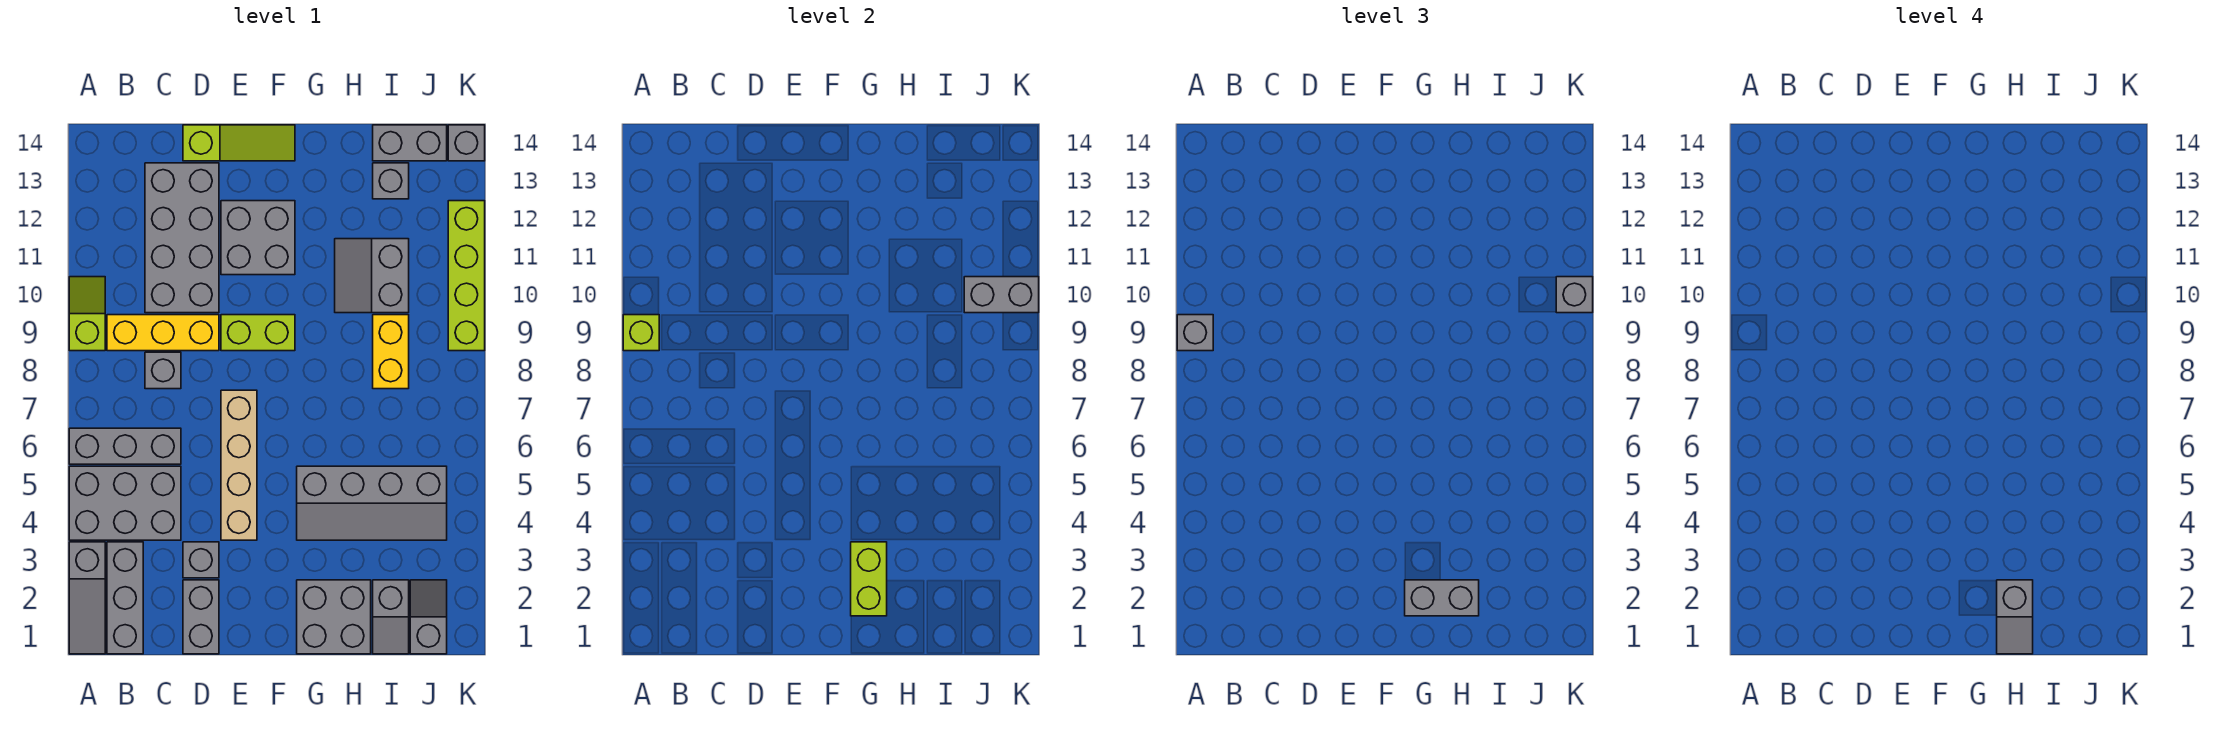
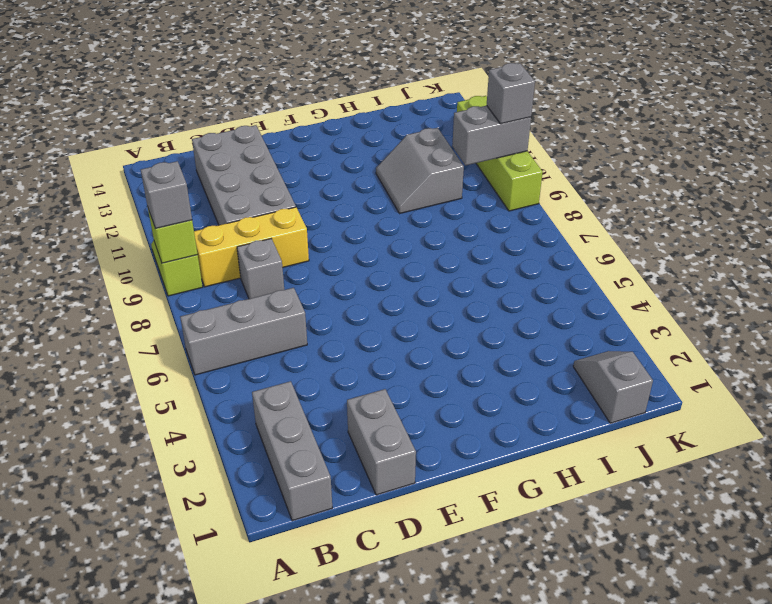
none -> grey slope A1:A3 level 1 top 3
none -> grey brick A4:C5 level 1
none -> grey brick D3 level 1
none -> lime slope D14:F14 level 1 top D

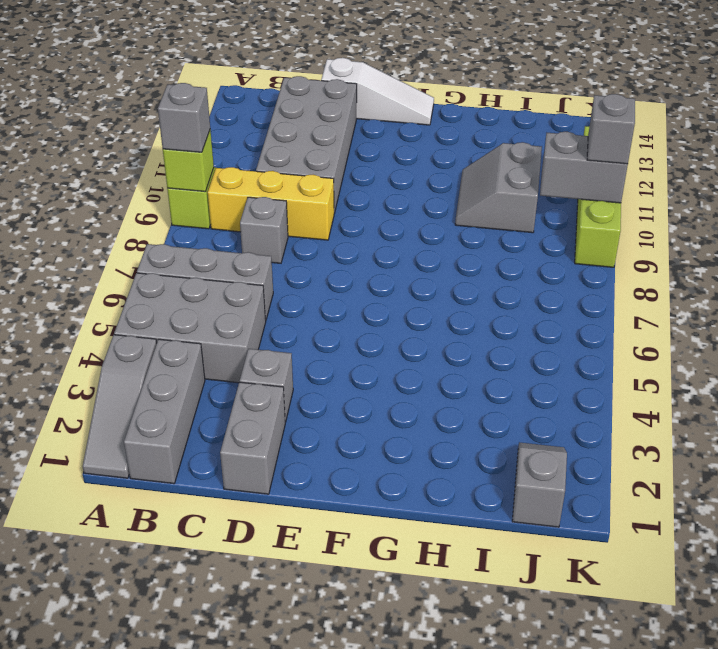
white slope D14:F14 level 1 top D -> lime slope D14:F14 level 1 top D
none -> tan brick E4:E7 level 1
none -> lime brick E9:F9 level 1
none -> grey brick E11:F12 level 1
none -> grey brick G1:H2 level 1

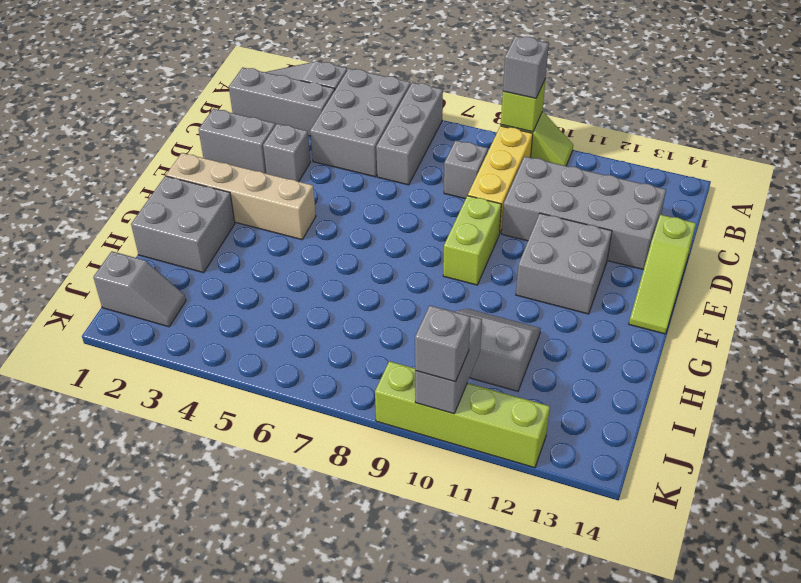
tan brick F1:F4 level 1 -> tan brick E4:E7 level 1
none -> grey slope G4:J5 level 1 top 5
none -> grey slope I1:I2 level 1 top 2
none -> yellow brick I8:I9 level 1
none -> grey brick I13 level 1

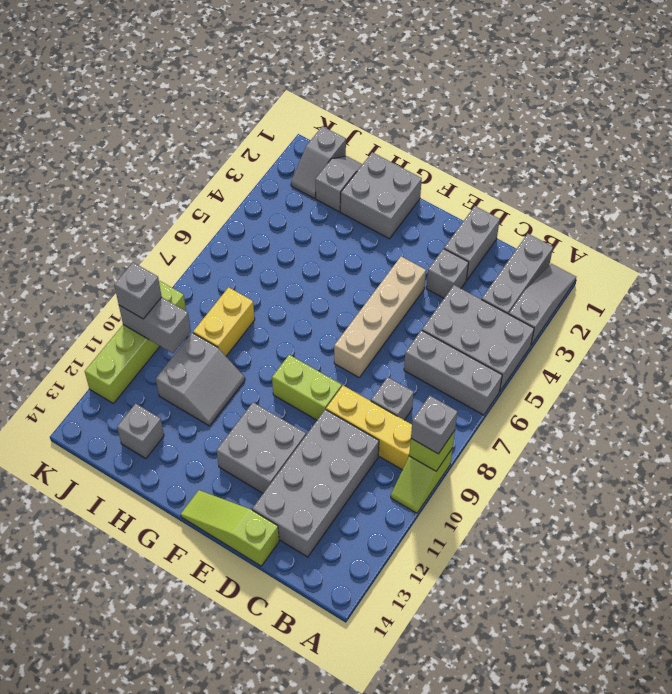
none -> grey slope G4:J5 level 1 top 5
none -> grey brick I14:J14 level 1
none -> grey brick K14 level 1
none -> lime brick G2:G3 level 2

